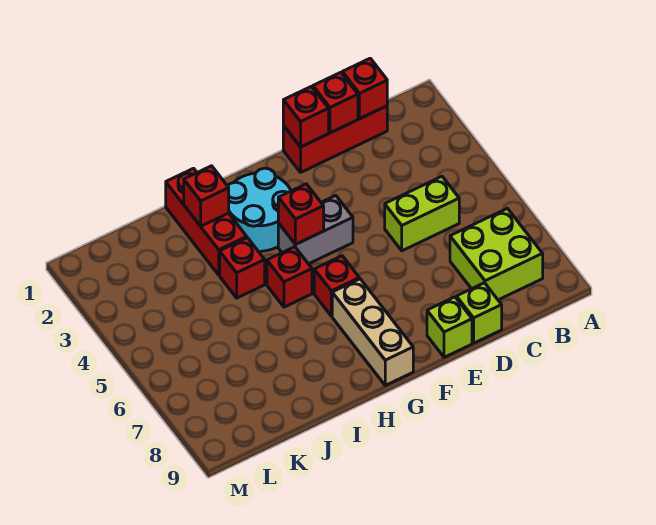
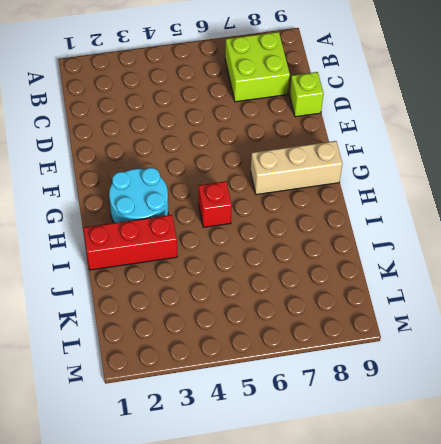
none -> red brick C1:E1 level 1
none -> lime brick C5:D5 level 1
none -> lime brick E9 level 1

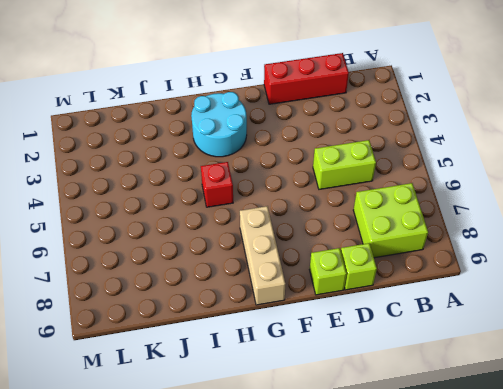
none -> grey brick F4:G4 level 1
none -> red brick G6 level 1
none -> red brick I1:I3 level 1

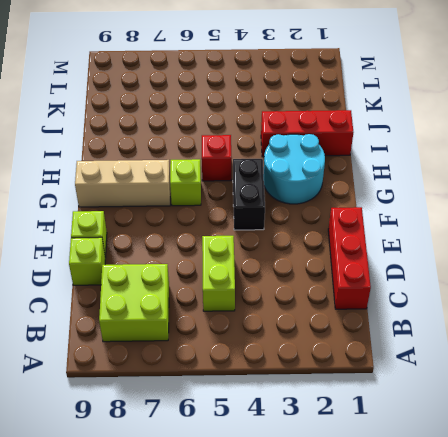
black brick F4:G4 level 1 -> grey brick F4:G4 level 1
lime brick G6 level 1 -> red brick G6 level 1
none -> red brick I4 level 1
none -> red brick C1 level 2
none -> red brick D1 level 2

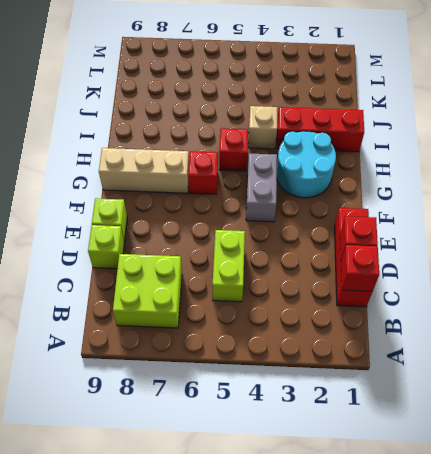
tan brick I4 level 1 -> red brick I4 level 1
none -> red brick E1 level 2
none -> red brick G4 level 2
none -> red brick I2 level 2

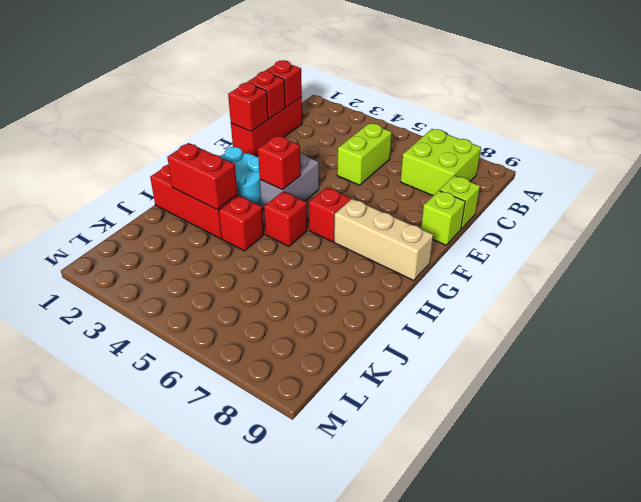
red brick I2:I3 level 2 -> red brick I2 level 2

